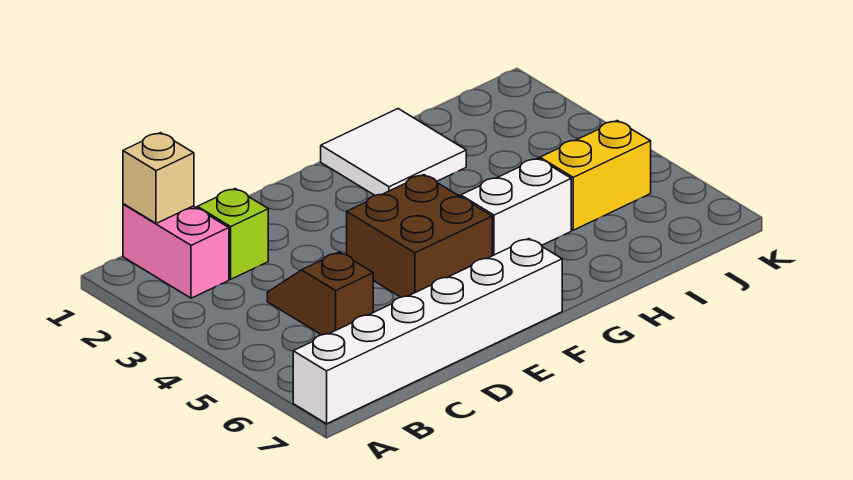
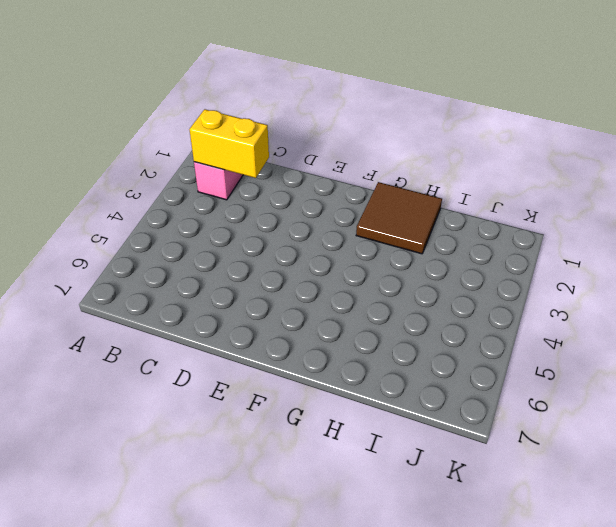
yellow brick B2:C2 level 2 -> yellow brick I5:J5 level 1
brown tile G1:H2 level 1 -> white tile G1:H2 level 1
none -> white brick A7:F7 level 1
none -> lime brick C2 level 1

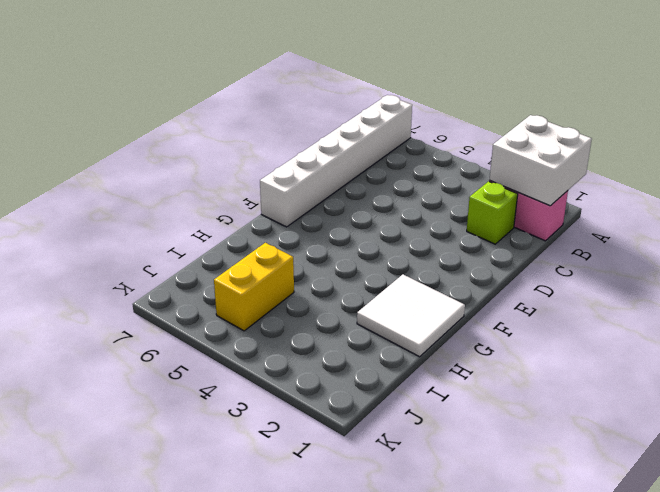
white brick A1:B2 level 2 -> tan brick B1 level 2
none -> brown slope C4:C5 level 1 top 5
none -> brown brick E4:F5 level 1

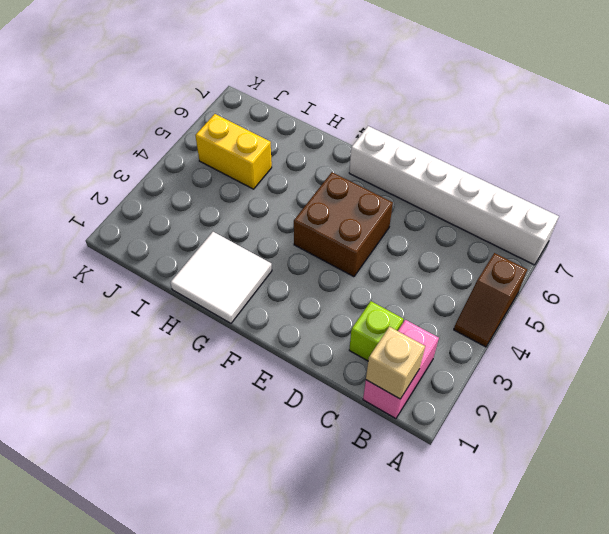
brown slope A4:A5 level 1 top 5 -> brown slope C4:C5 level 1 top 5
none -> white brick G5:H5 level 1

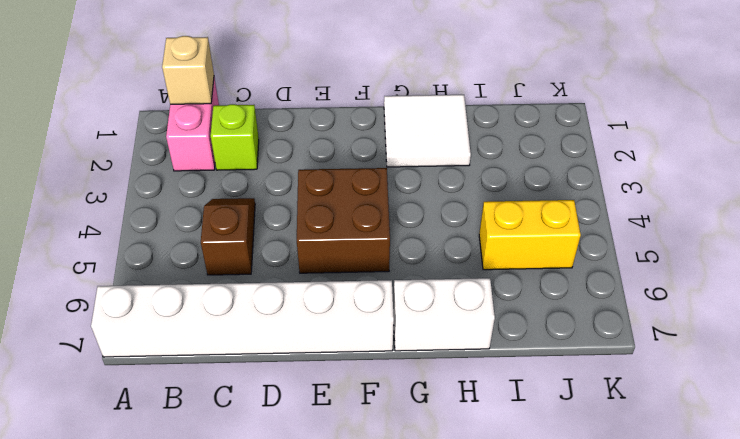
white brick G7:H7 level 1 -> white brick G5:H5 level 1

